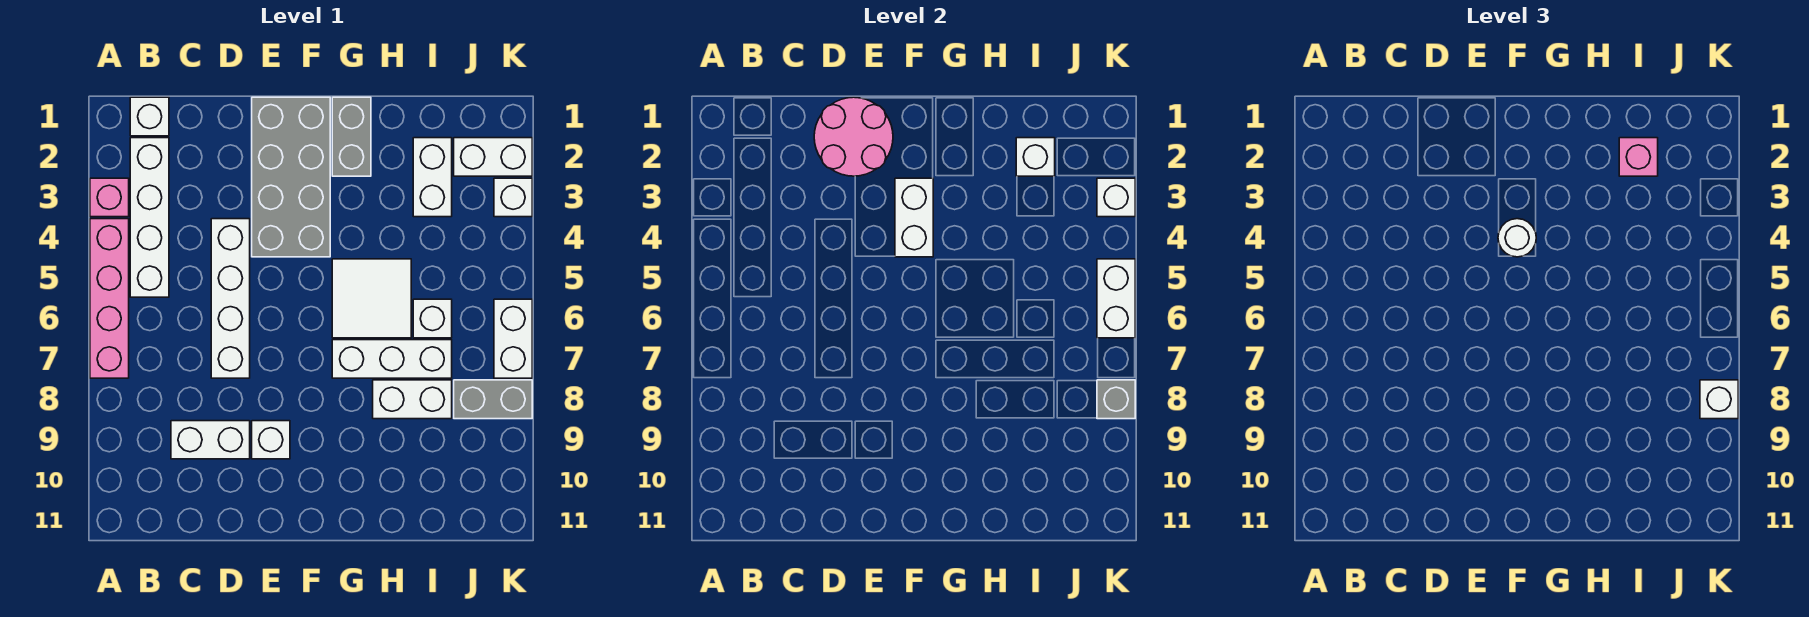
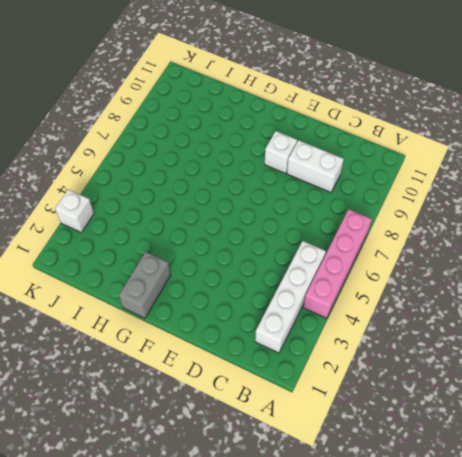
none -> pink brick A3 level 1
none -> white brick B1 level 1
none -> white brick D4:D7 level 1

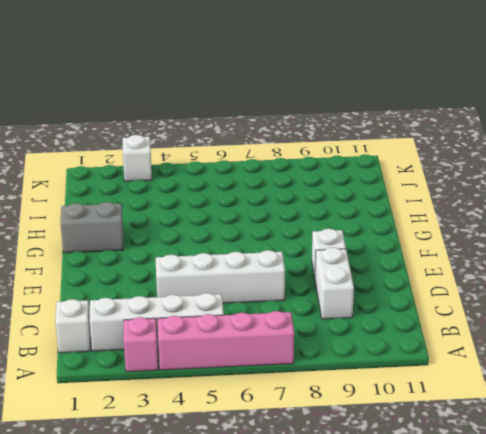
none -> grey brick E1:F4 level 1
none -> white tile G5:H6 level 1
none -> white brick G7:I7 level 1

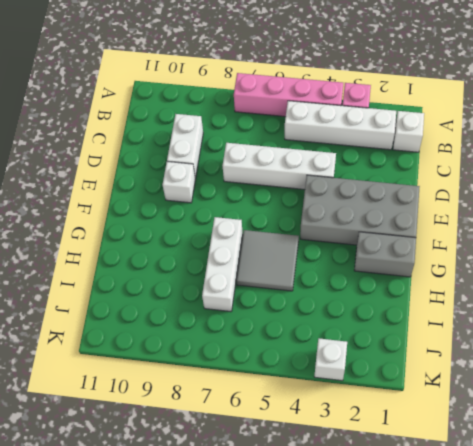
grey tile G5:H6 level 1 -> white tile G5:H6 level 1
none -> white brick H8:I8 level 1
none -> white brick I2:I3 level 1
none -> white brick I6 level 1

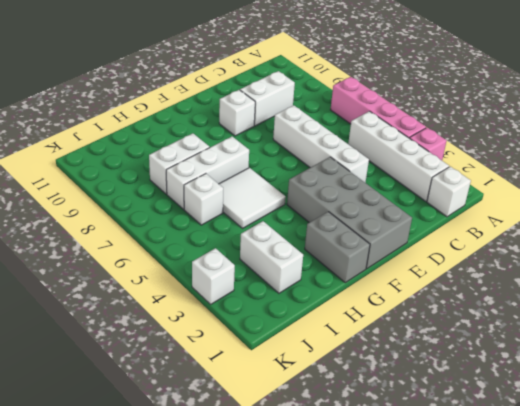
none -> white brick J2:K2 level 1
none -> grey brick J8:K8 level 1
none -> white brick K6:K7 level 1

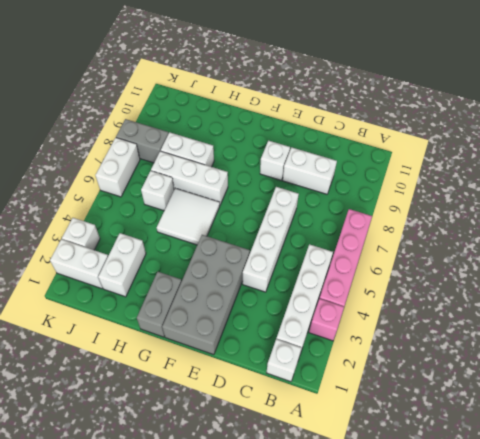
none -> pink round brick D1:E2 level 2
none -> white brick F3:F4 level 2
none -> white brick I2 level 2

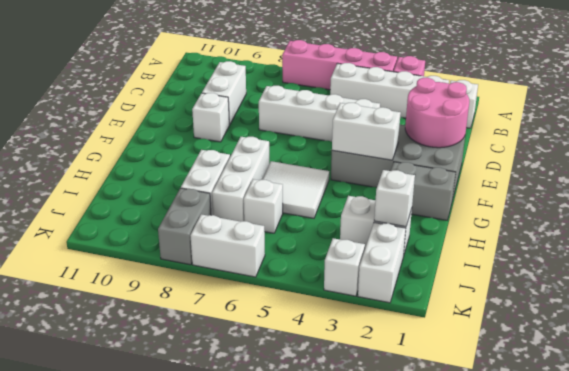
none -> white brick K3 level 2
none -> white brick K5:K6 level 2
none -> grey brick K8 level 2

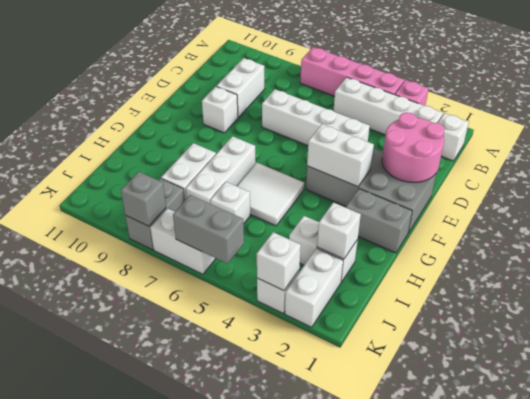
grey brick K5:K6 level 2 -> white brick K5:K6 level 2
none -> white round brick F4 level 3
none -> pink brick I2 level 3
none -> white brick K8 level 3

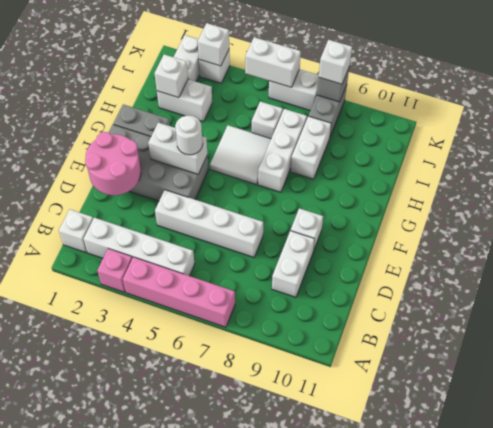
none -> pink brick I2 level 3

